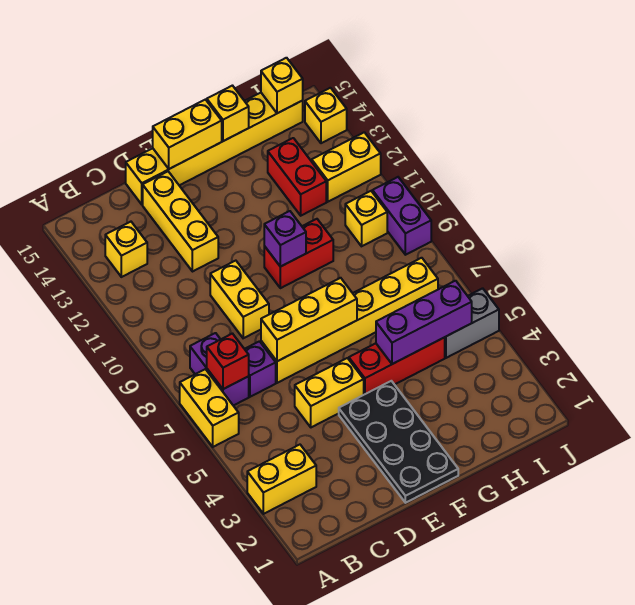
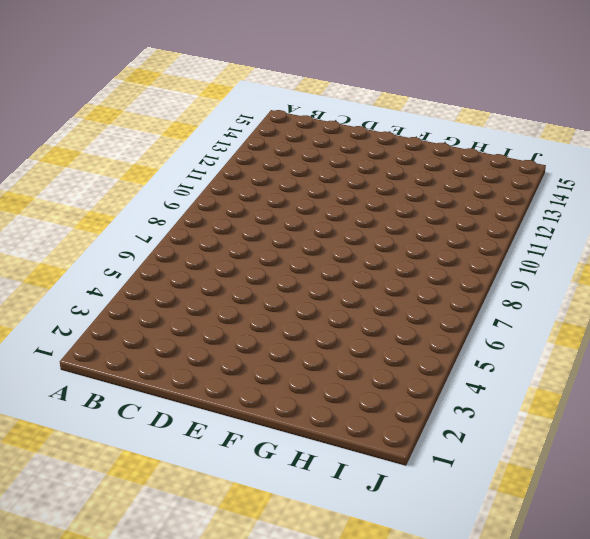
none -> yellow brick A3:B3 level 1
none -> yellow brick A6:A7 level 1
none -> purple brick B7:B8 level 1

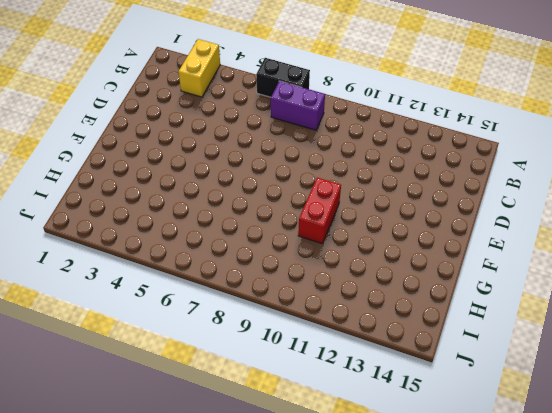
black brick A6:A7 level 1 -> yellow brick A6:A7 level 1
none -> yellow brick B13 level 1
none -> purple brick C7 level 1
none -> yellow brick D5:E5 level 1

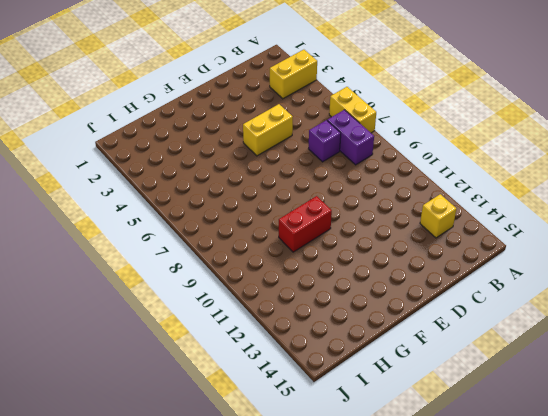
none -> yellow brick D7:I7 level 1
none -> yellow brick D9:D10 level 1
none -> yellow brick D12:D14 level 1

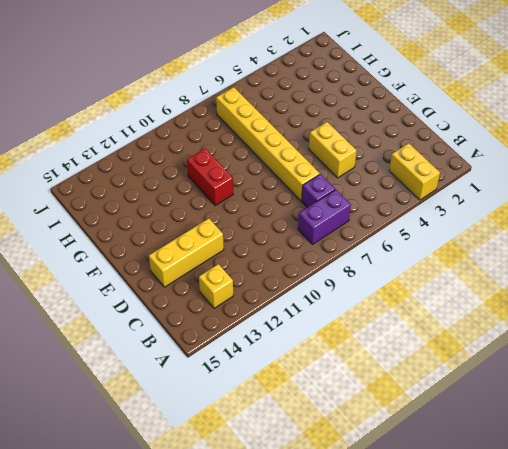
none -> yellow brick A6:A7 level 1
none -> yellow brick D9:D10 level 1
none -> yellow brick D15:I15 level 1

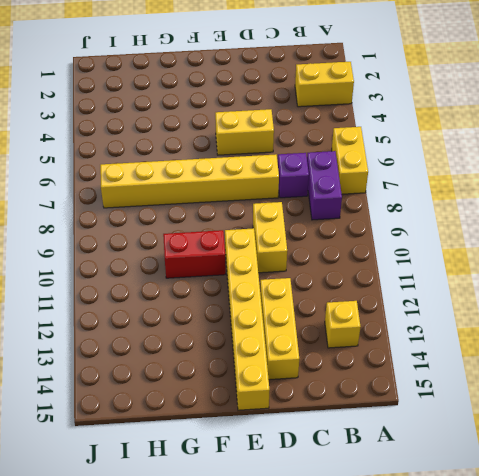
yellow brick E10:E15 level 1 -> yellow brick D15:I15 level 1
none -> black plate E1:F4 level 1
none -> red brick F5:H5 level 1
none -> red brick H12:H13 level 1

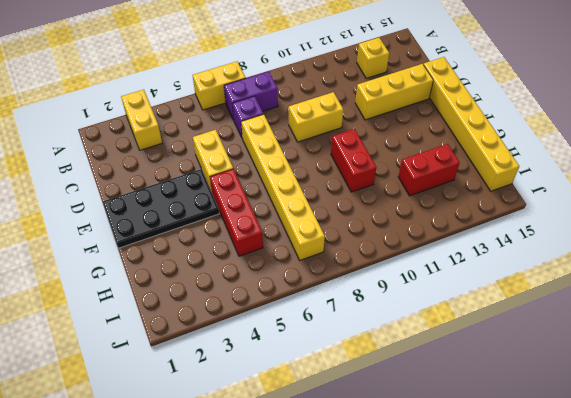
none -> grey brick I5:J5 level 1
none -> yellow brick I10 level 1
none -> yellow brick I12:J12 level 1

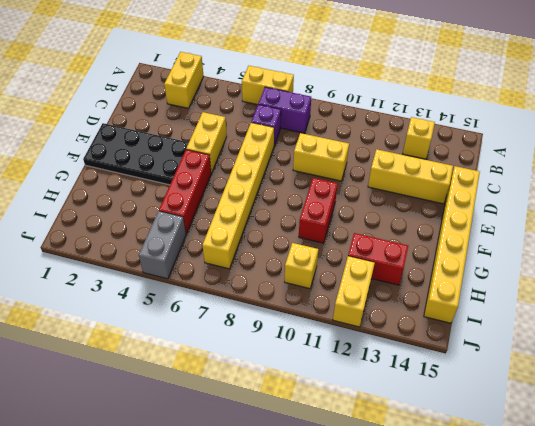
none -> purple brick J9:J10 level 1
none -> yellow brick J14 level 1
none -> red brick B7 level 2

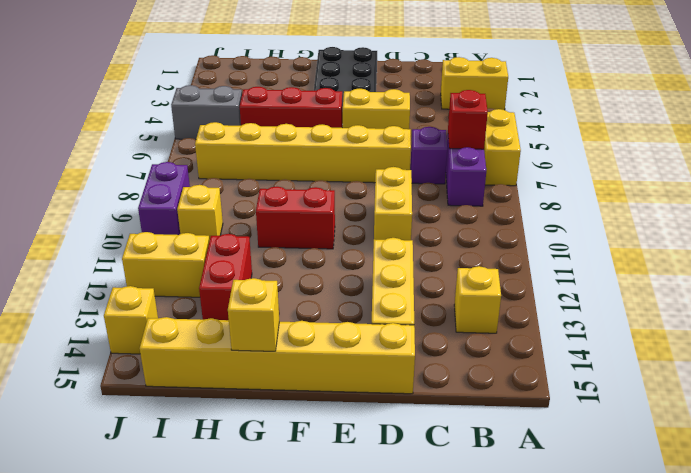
none -> yellow brick D7:F7 level 2
none -> yellow brick E15:F15 level 2
none -> purple brick F10 level 2

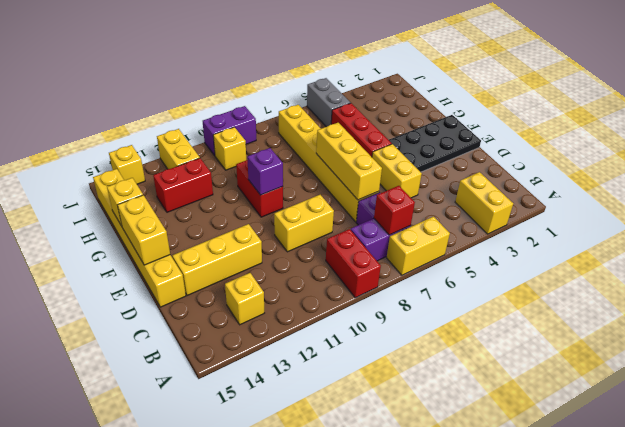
red brick A9:B9 level 1 -> none
none -> purple brick G5:I5 level 2
none -> yellow brick I15 level 2

